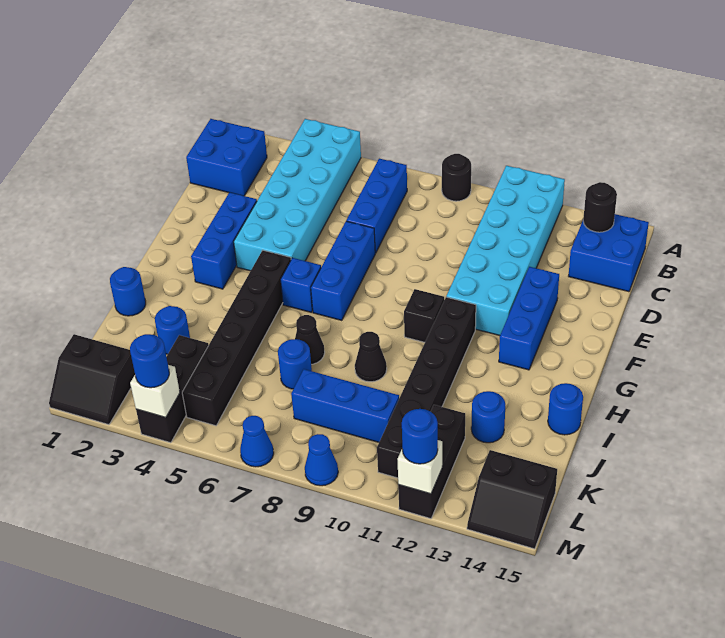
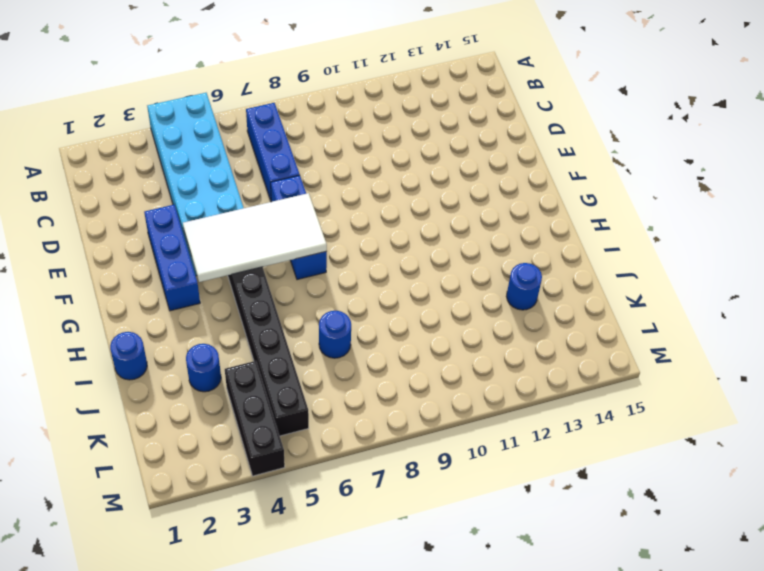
white tile F4:G7 level 2 -> none
none -> black round brick A9 level 1
none -> cyan brick A11:F12 level 1
none -> blue brick B1:C2 level 1
none -> blue brick B14:C15 level 1

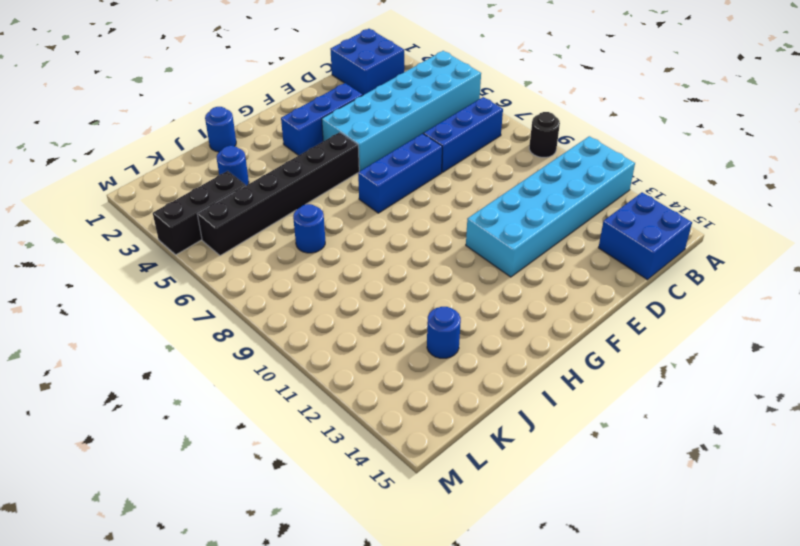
none -> blue brick E13:G13 level 1
none -> blue brick G6 level 1
none -> black brick G10 level 1
none -> black brick G11:L11 level 1

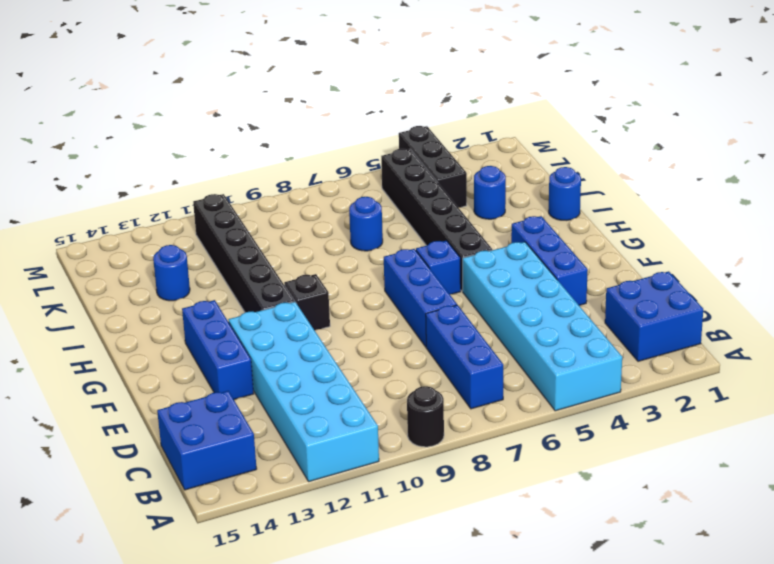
none -> black cone I7 level 1
none -> black cone I9 level 1
none -> blue round brick I15 level 1
none -> blue brick K8:K10 level 1

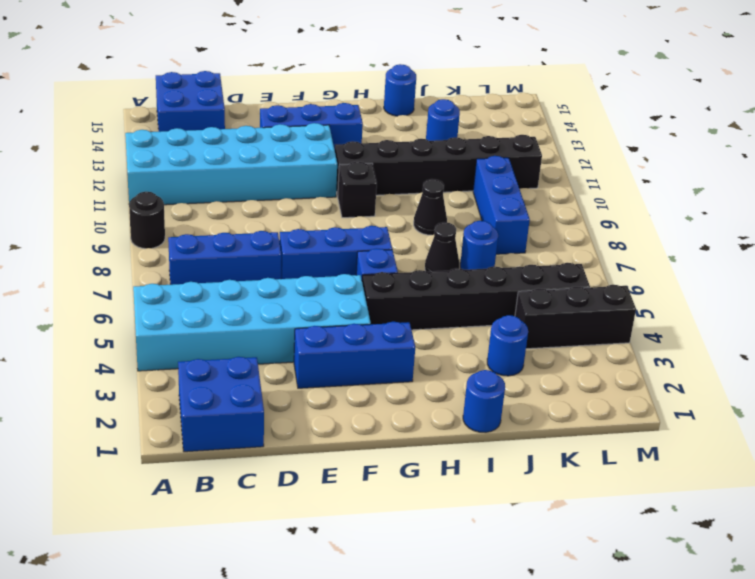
none -> black brick K12:M12 level 1
none -> black slope L1:M2 level 1 top L
none -> black slope L14:M15 level 1 top L
none -> blue cone M7 level 1

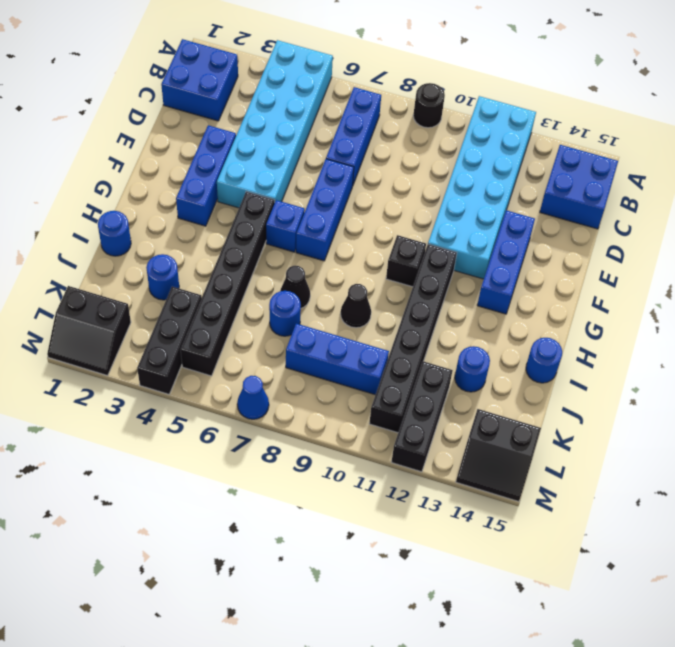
none -> blue cone M9 level 1
none -> black round brick B14 level 2
none -> white brick M4 level 2
none -> white brick M12 level 2

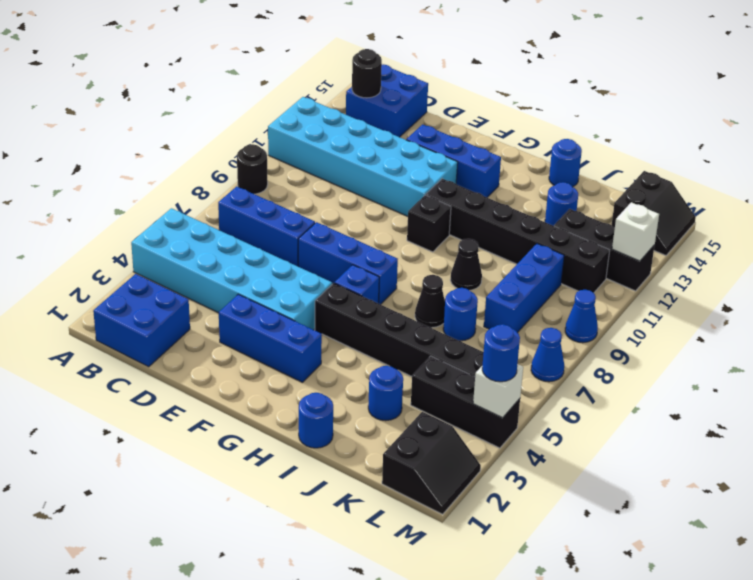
none -> blue round brick M12 level 3

